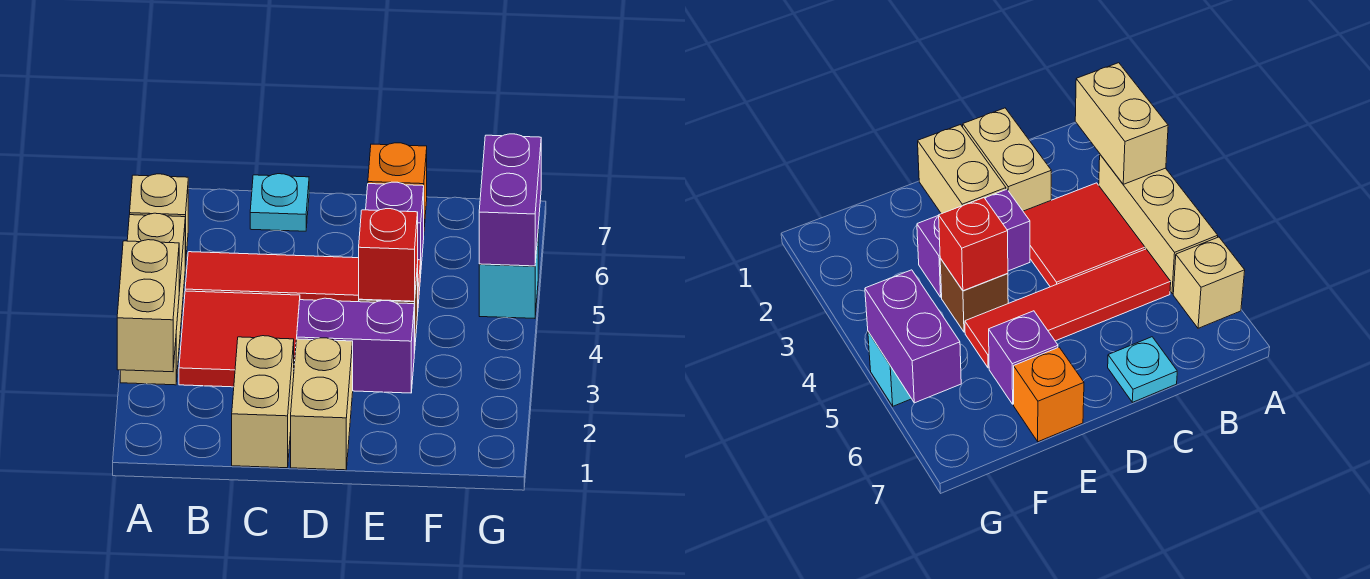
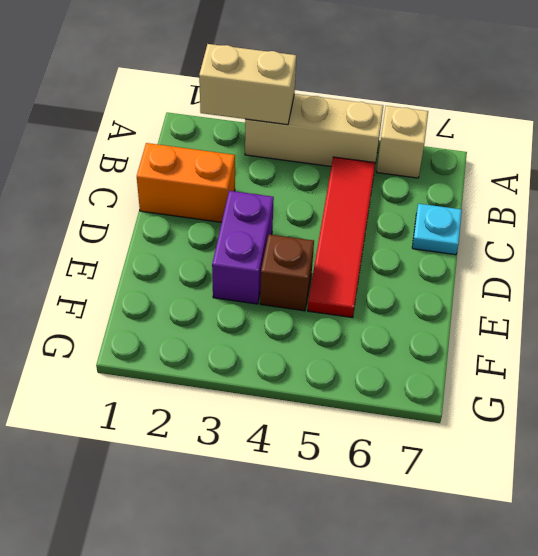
orange brick C1:C2 level 1 -> tan brick C1:C2 level 1
none -> red tile B3:C4 level 1
none -> tan brick D1:D2 level 1
none -> purple brick E6 level 1

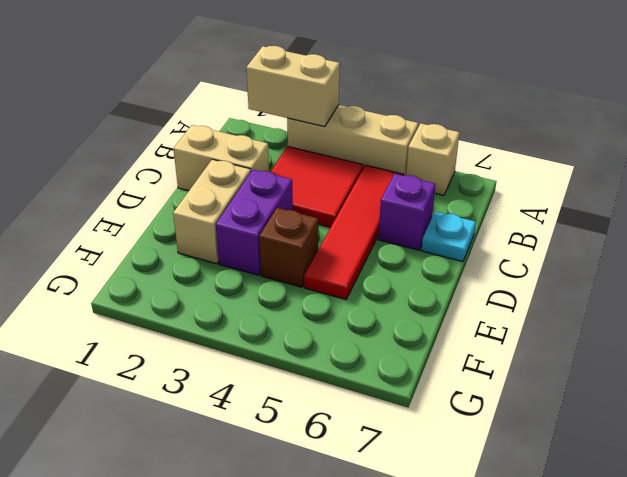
purple brick C6 level 1 -> purple brick E6 level 1
tan brick D2:E2 level 1 -> tan brick D1:D2 level 1
none -> orange brick E7 level 1
none -> cyan brick G5 level 1
none -> red brick E4 level 2

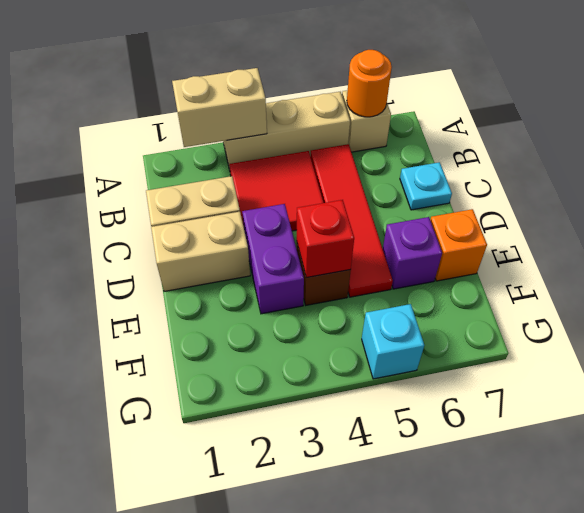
orange round brick A6 level 2 -> none
none -> purple brick G5:G6 level 2

